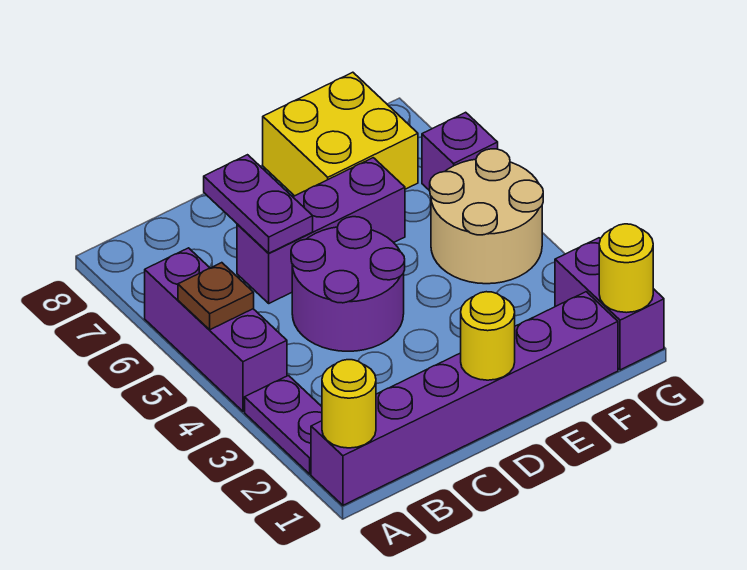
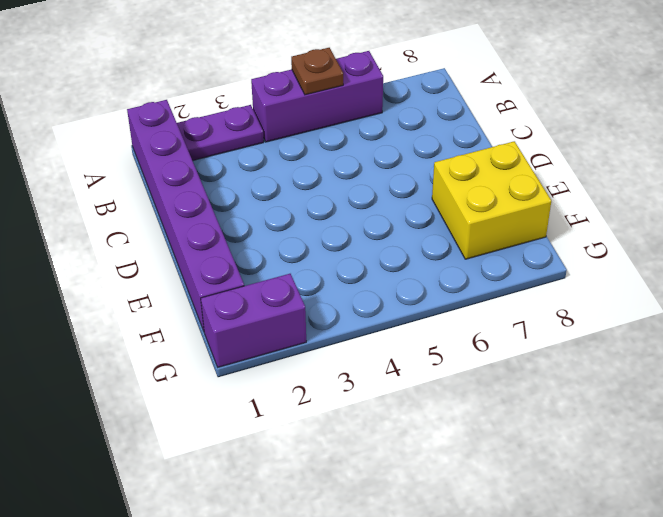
none -> purple round brick C4:D5 level 1
none -> purple brick C6:E6 level 1
none -> tan round brick F4:G5 level 1

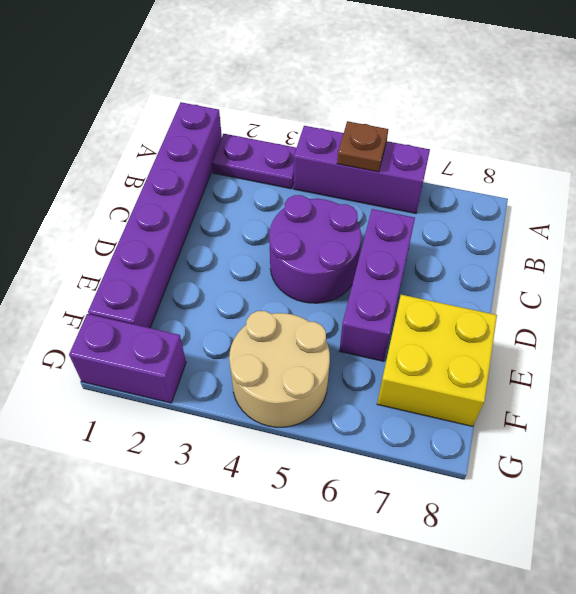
none -> purple brick G6 level 1
none -> yellow round brick A1 level 2
none -> purple plate C6:C7 level 2

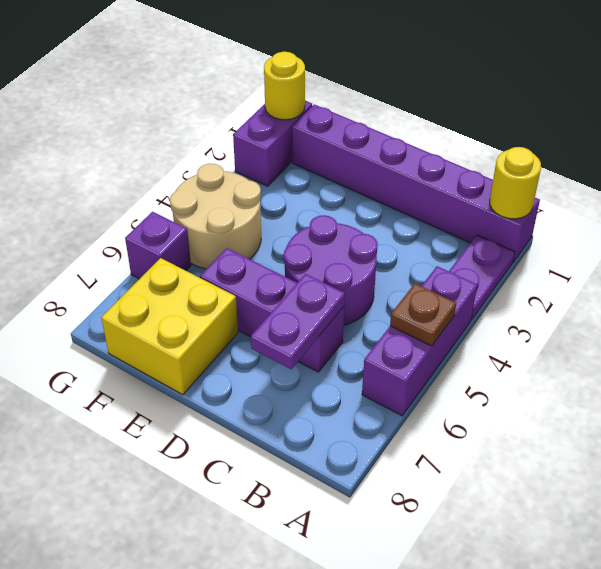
none -> yellow round brick D1 level 2

